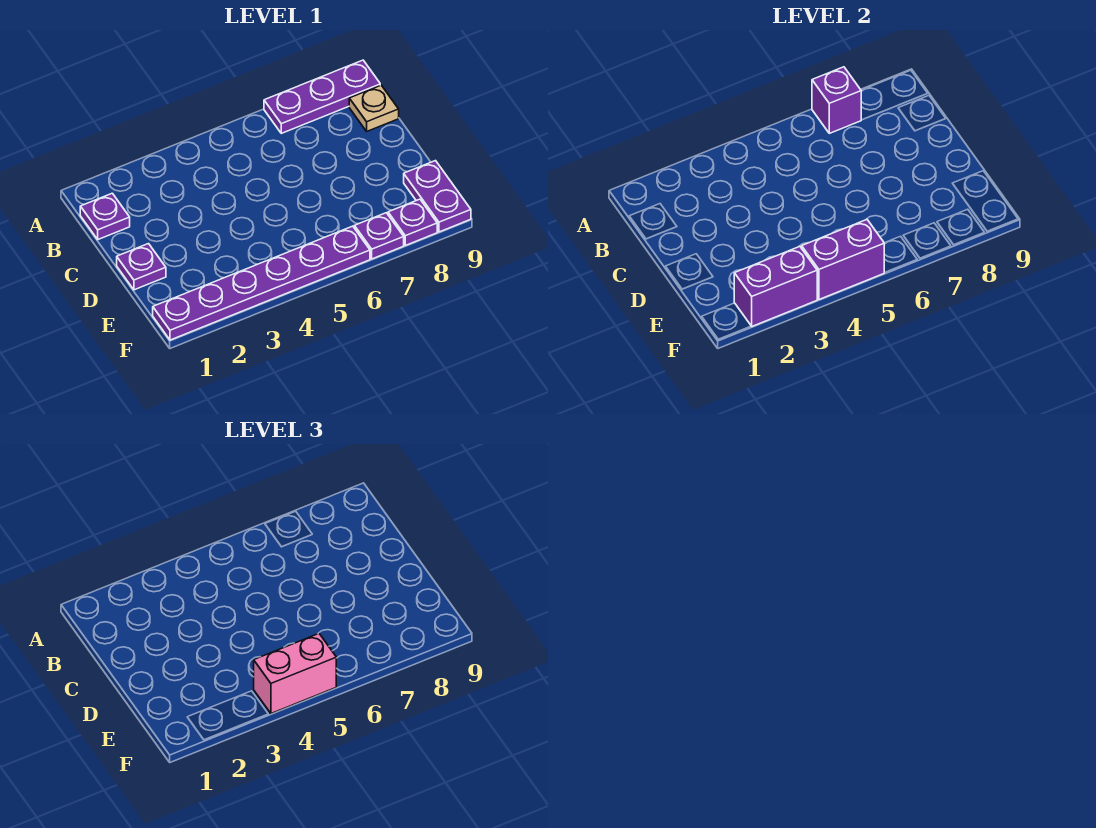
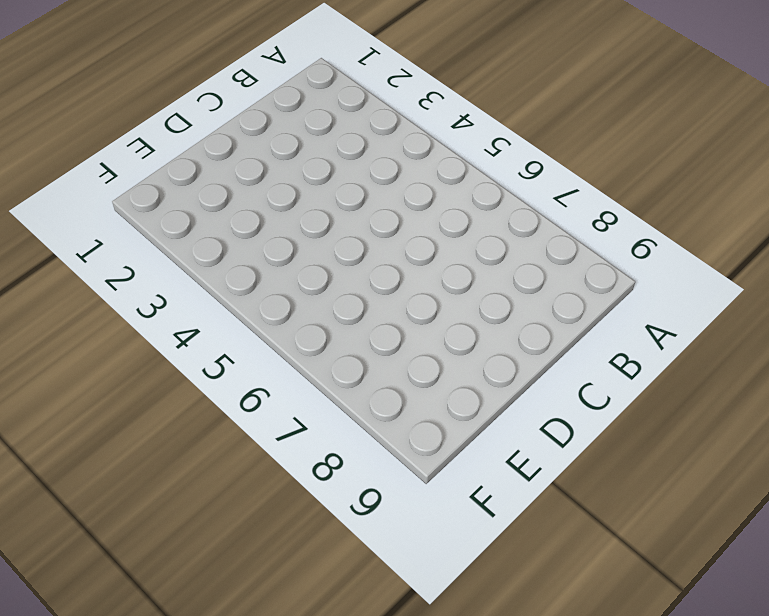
none -> purple plate A7:A9 level 1
none -> purple plate B1 level 1
none -> tan plate B9 level 1

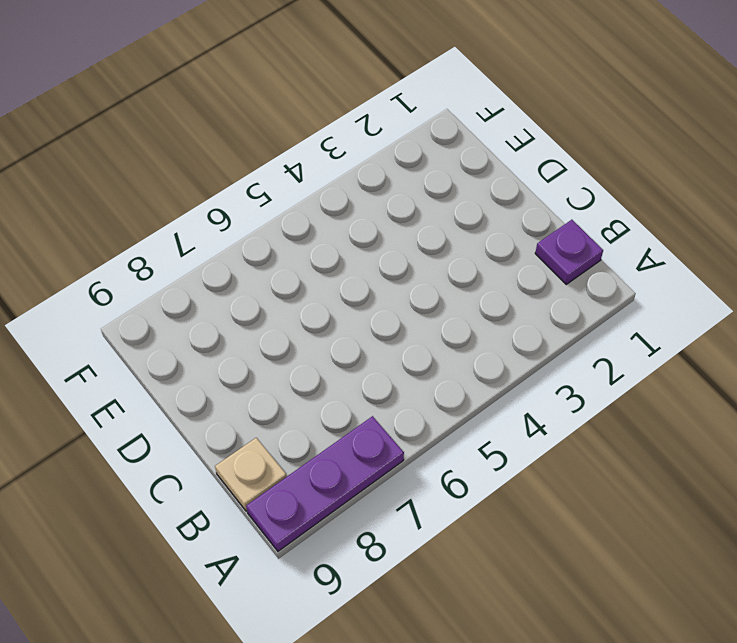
none -> purple plate D1 level 1
none -> purple plate E9:F9 level 1
none -> purple plate F1:F6 level 1

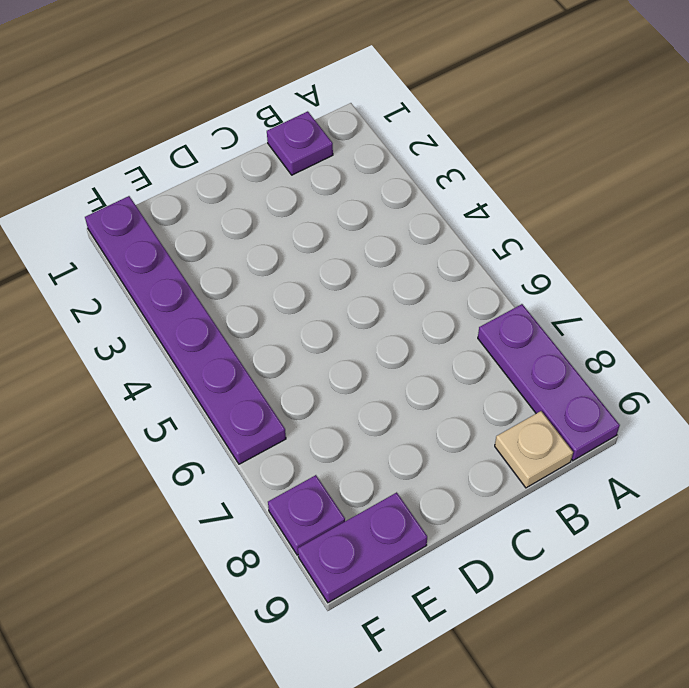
none -> purple plate D1 level 1
none -> purple plate F7 level 1
none -> purple brick A7 level 2

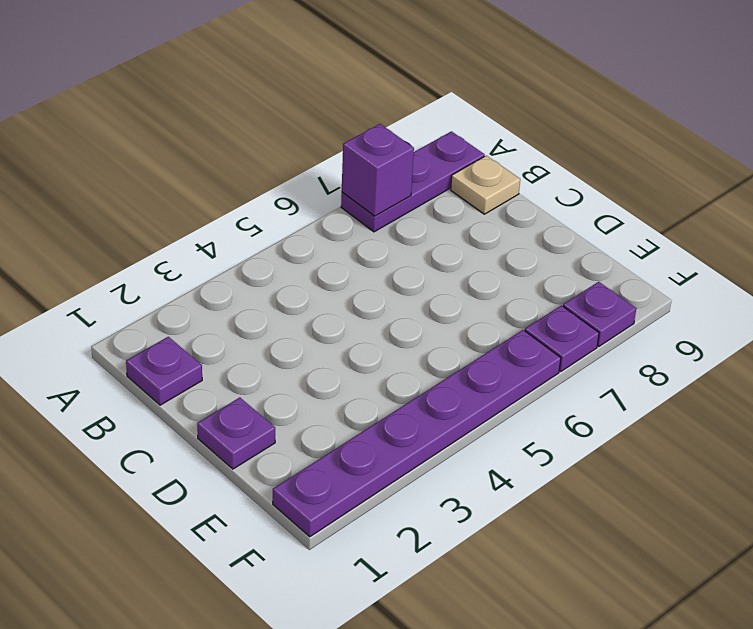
none -> purple plate E9:F9 level 1
none -> purple brick F2:F3 level 2
none -> purple brick F4:F5 level 2

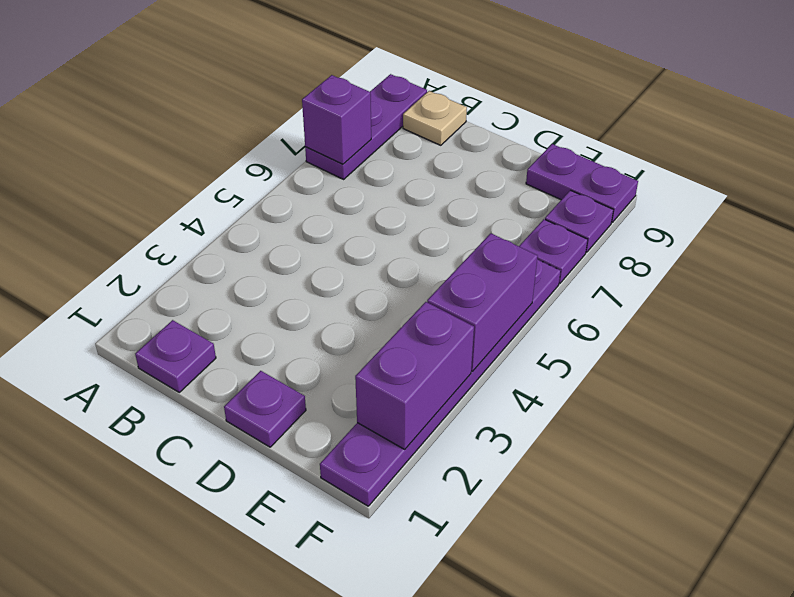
none -> pink brick F4:F5 level 3

